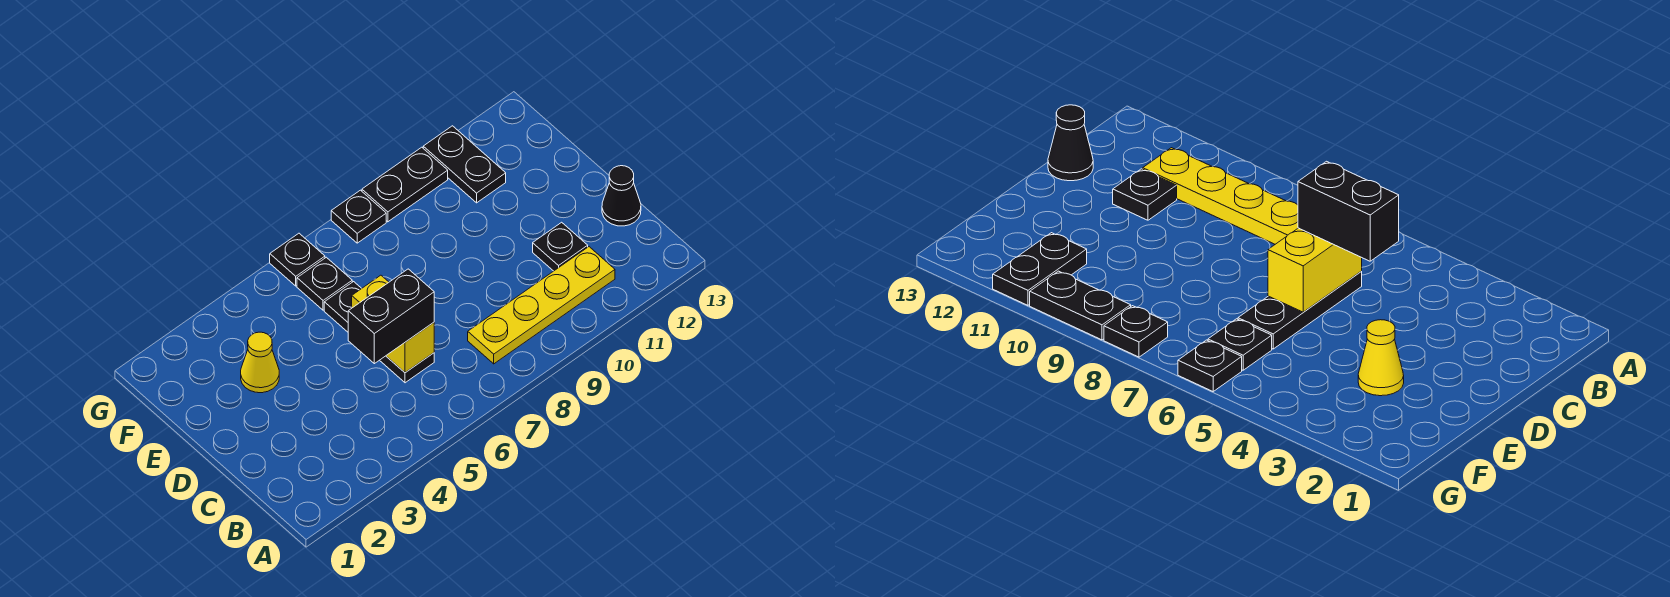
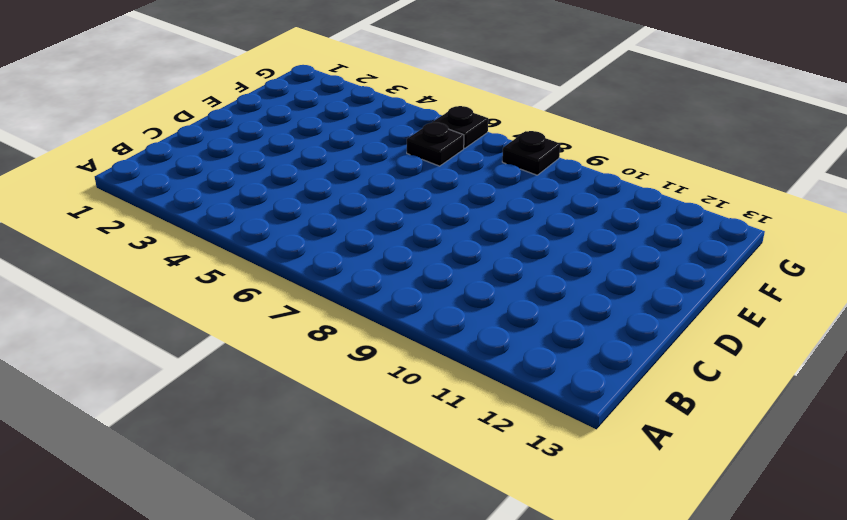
none -> yellow plate B8:B11 level 1
none -> black plate C6:E6 level 1
none -> black plate C11 level 1

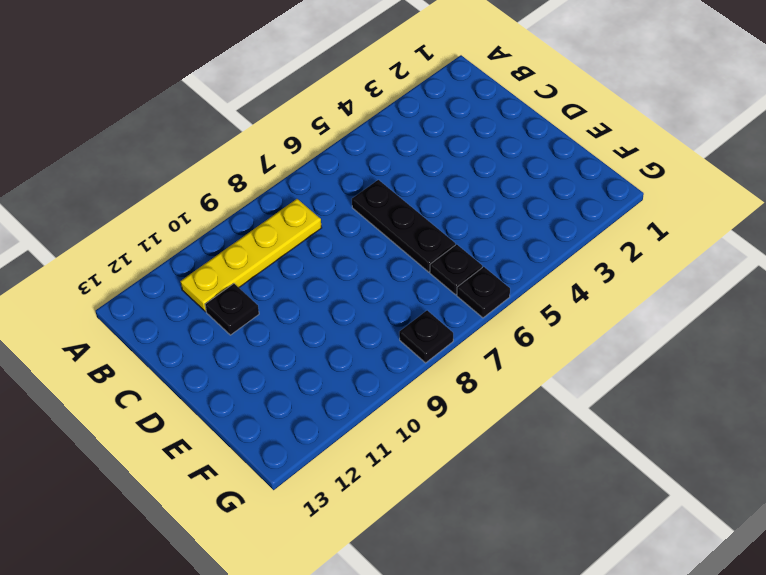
none -> black cone C13 level 1
none -> yellow cone E3 level 1
none -> black plate F11:G11 level 1

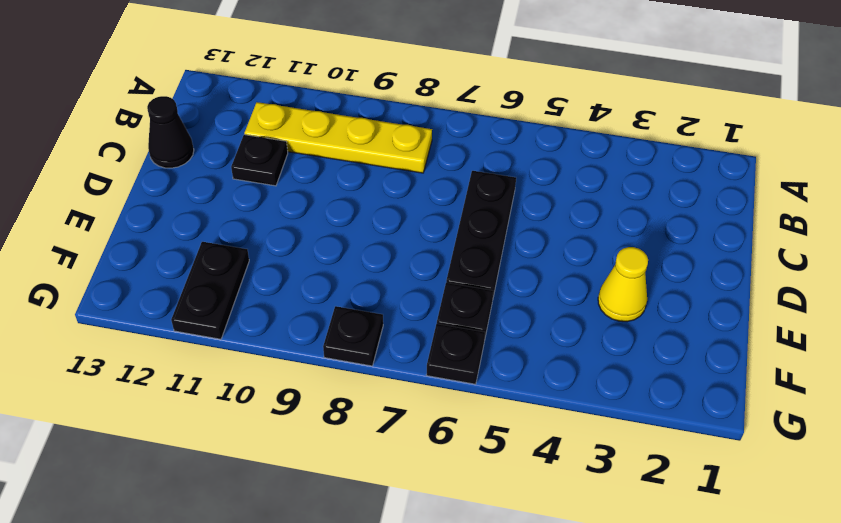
none -> black plate G9:G10 level 1
none -> yellow brick C6:D6 level 2
none -> black brick C5:C6 level 3

